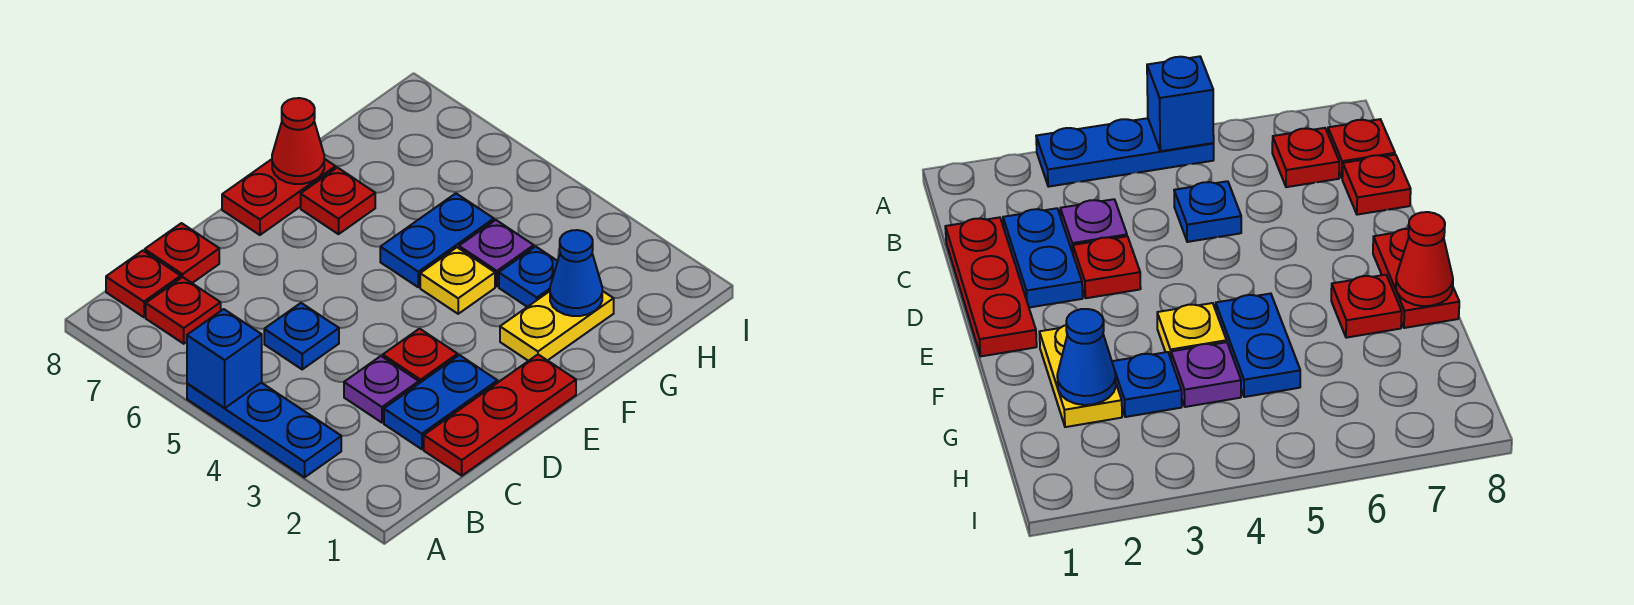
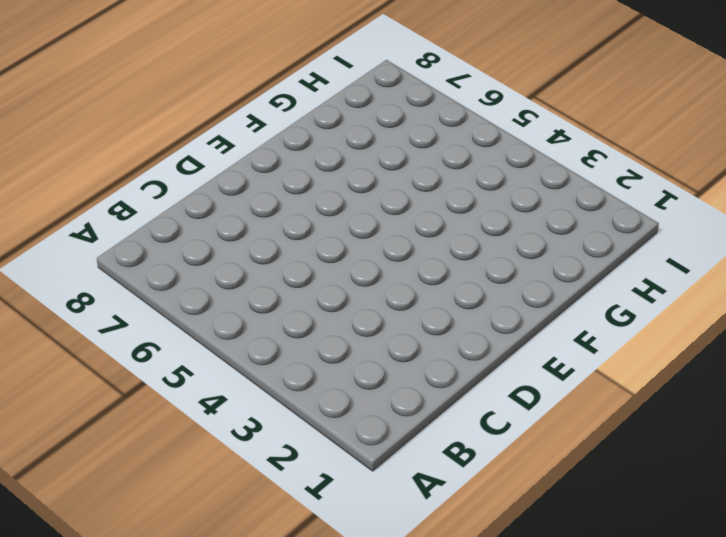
none -> blue plate A3:A5 level 1
none -> red plate B7 level 1
none -> red plate B8 level 1

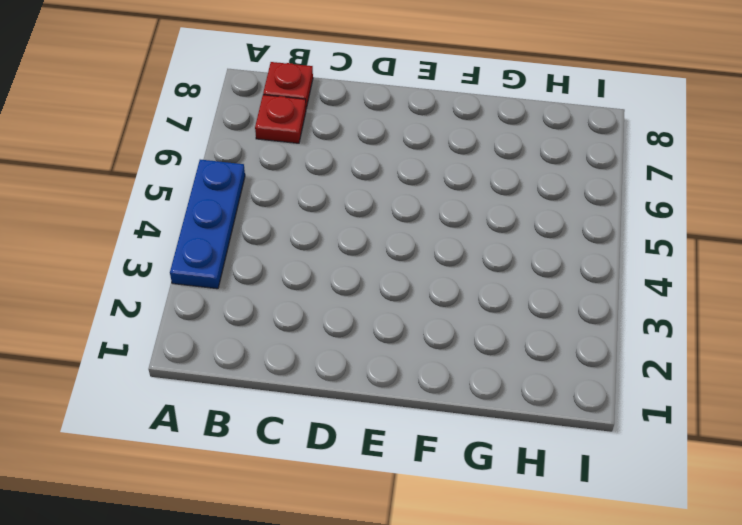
none -> red plate C1:E1 level 1
none -> blue plate C2:D2 level 1
none -> purple plate C3 level 1

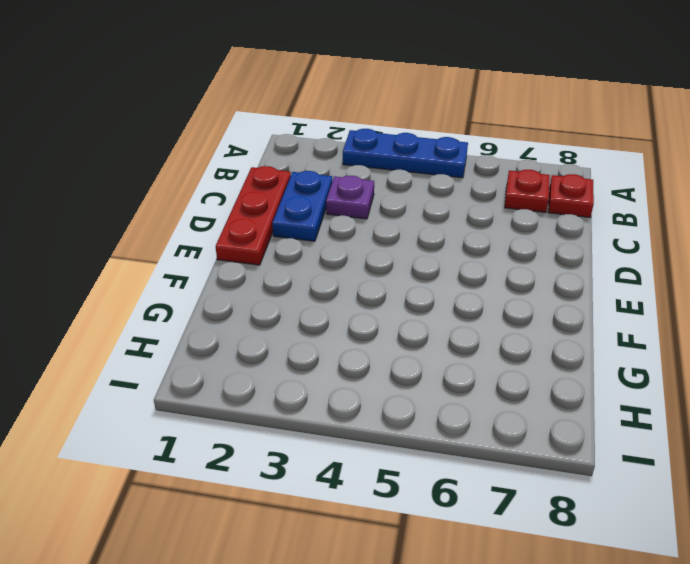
none -> blue plate C5 level 1
none -> red plate C8 level 1
none -> red plate D3 level 1

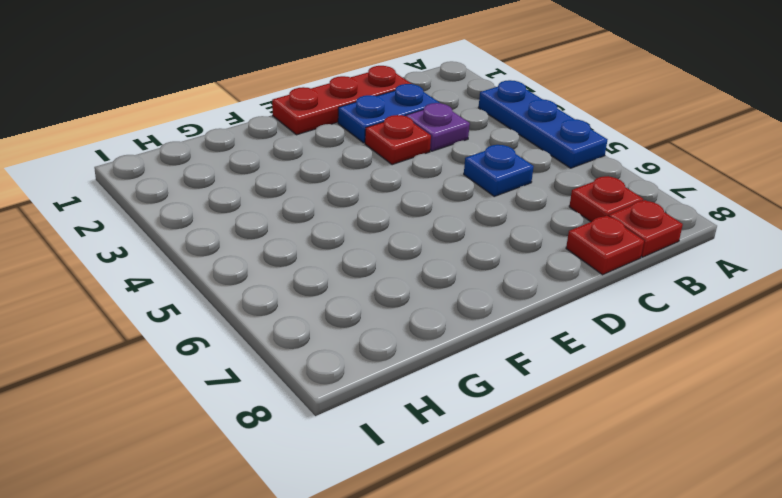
none -> red plate E8:F8 level 1
none -> yellow plate F2:G2 level 1
none -> yellow plate F4 level 1

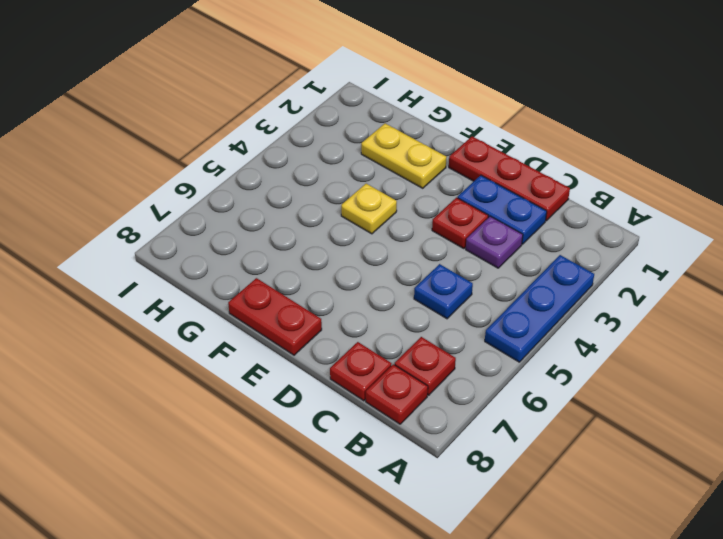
none -> blue plate F5:G5 level 1
none -> red plate F7 level 1
none -> blue plate G3 level 1

